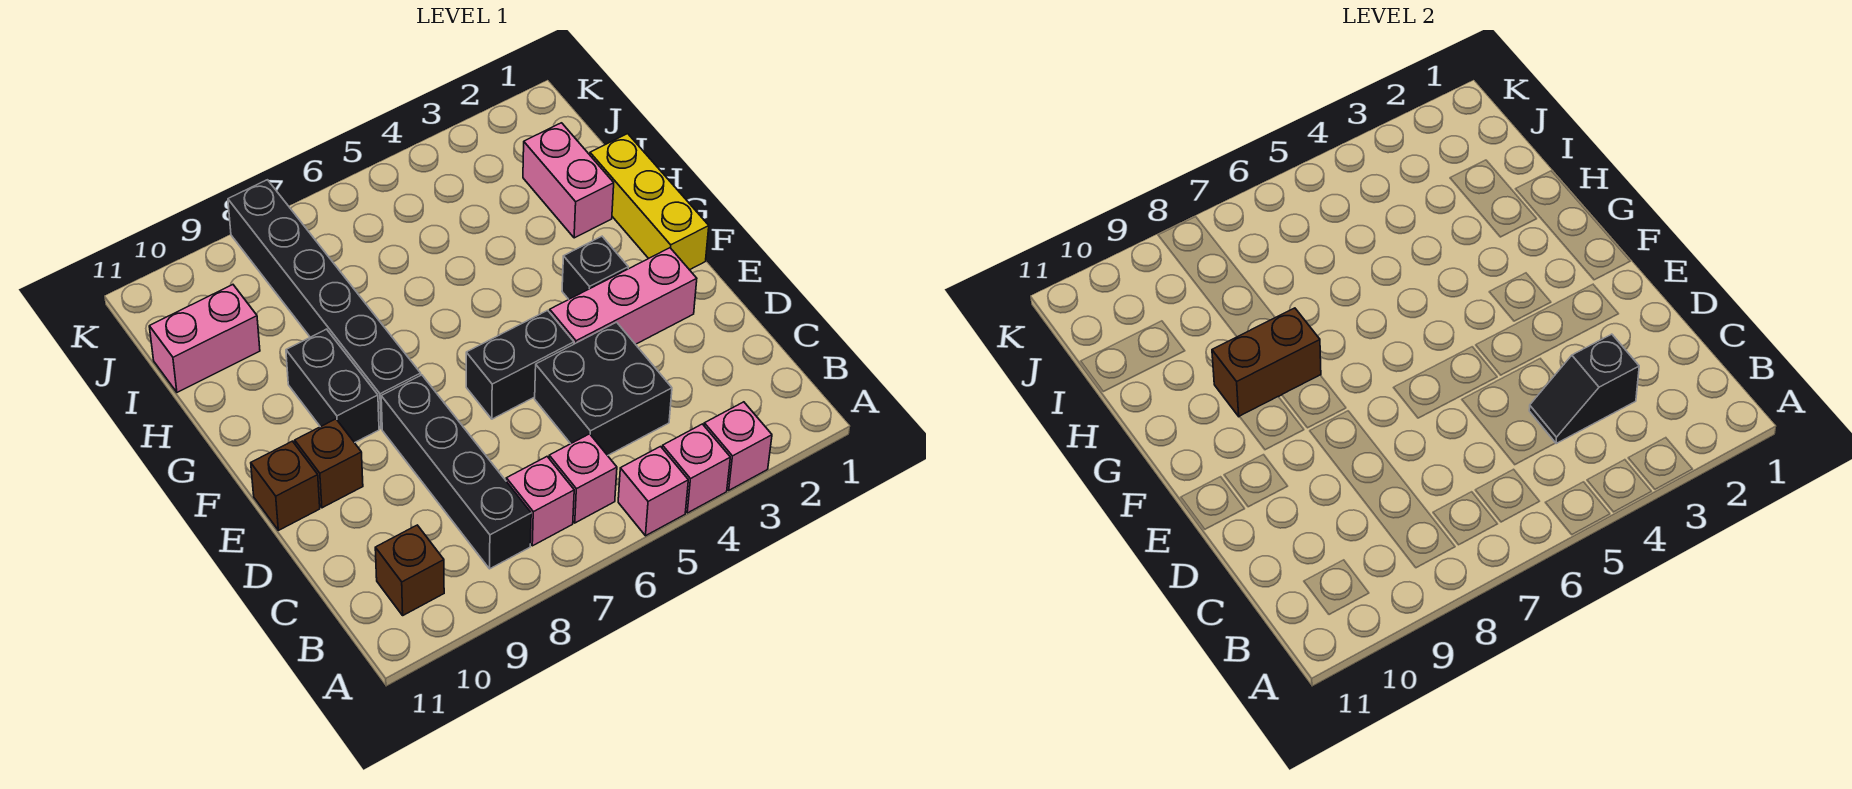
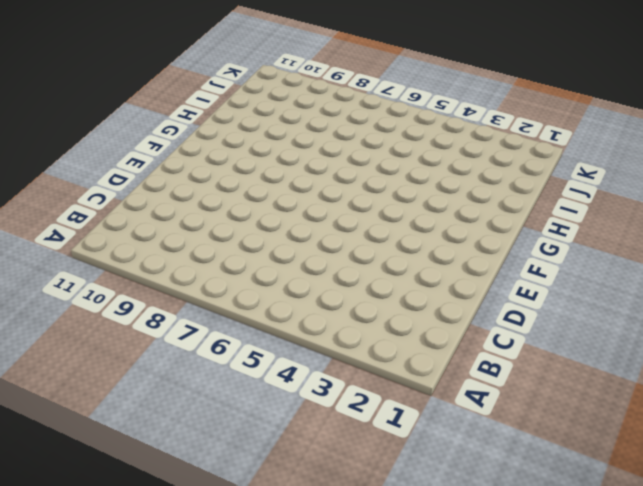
none -> pink brick A3 level 1
none -> pink brick A4 level 1
none -> pink brick A5 level 1

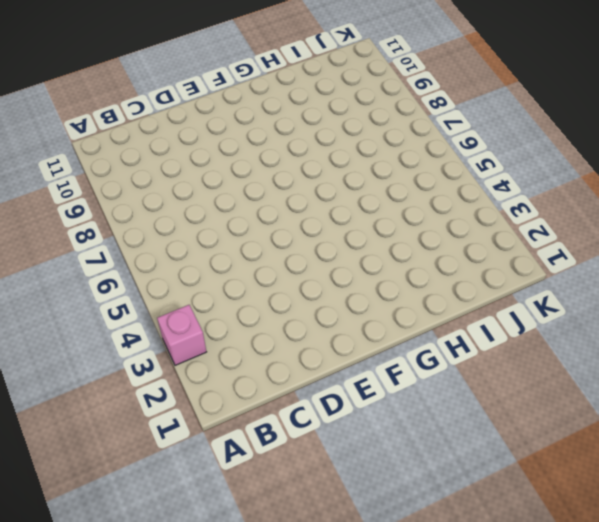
none -> pink brick A4 level 1
none -> pink brick A5 level 1
none -> pink brick B6 level 1

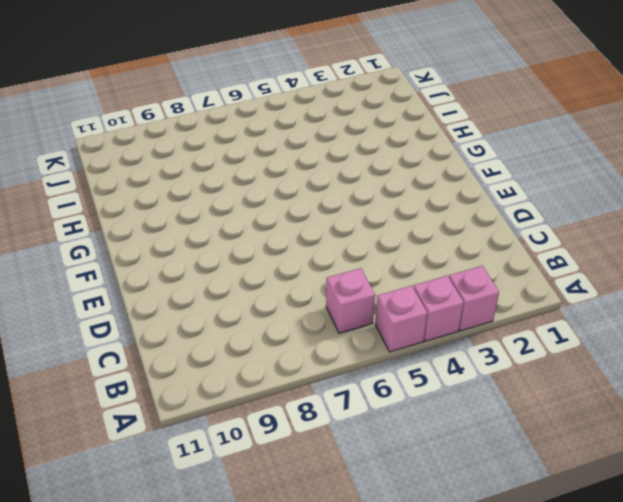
none -> pink brick B7 level 1
none -> black brick B8:E8 level 1
none -> brown brick B10 level 1

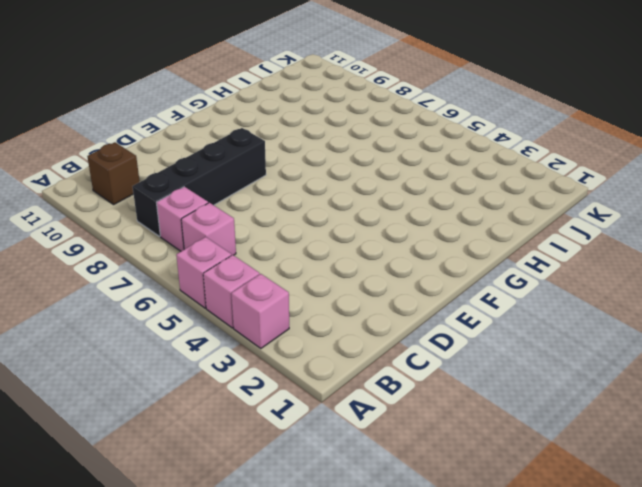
none -> black brick C4:D5 level 1
none -> pink brick E2:E4 level 1
none -> black brick E5:E6 level 1

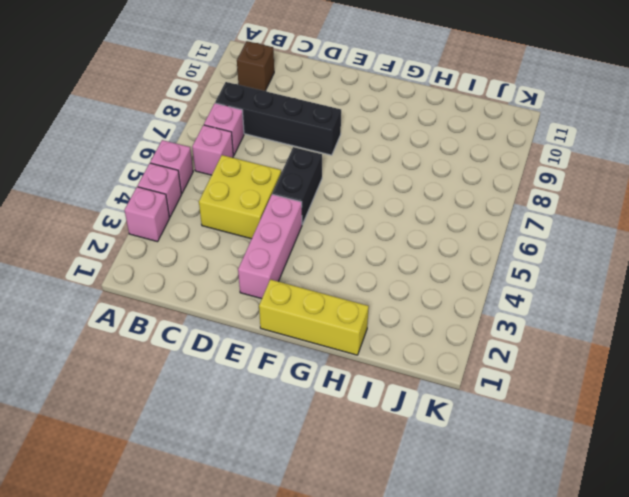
yellow brick C4:D5 level 1 -> black brick C4:D5 level 1
none -> brown brick E10 level 1
none -> brown brick E11 level 1
none -> black brick F3 level 1

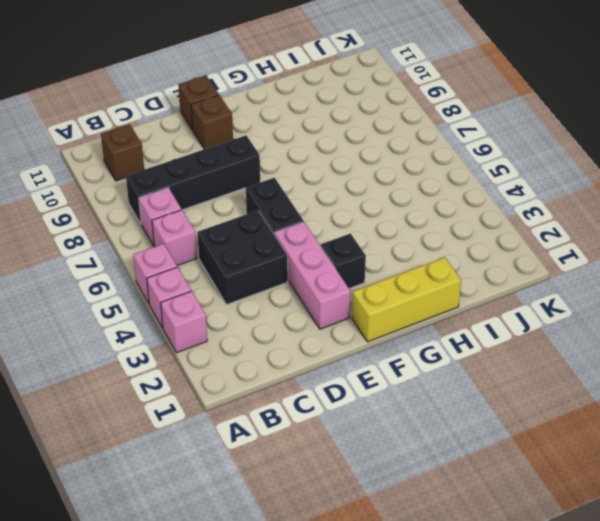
none -> black brick F8:K8 level 1
none -> black brick F9:G9 level 1
none -> pink brick H2:I2 level 1

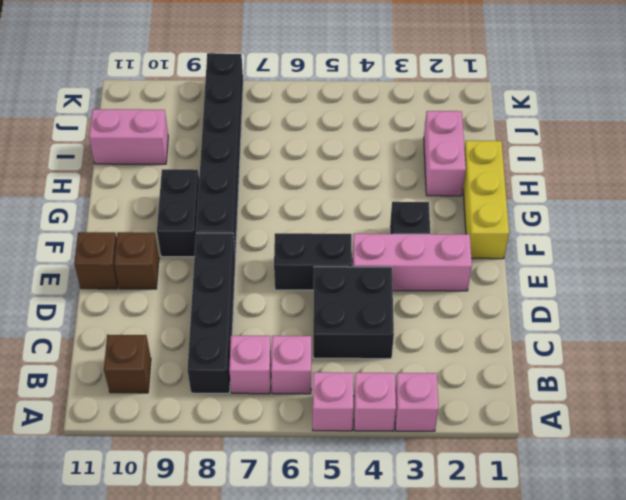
none -> black slope C3:C4 level 2 top 3
none -> brown brick G8:G9 level 2

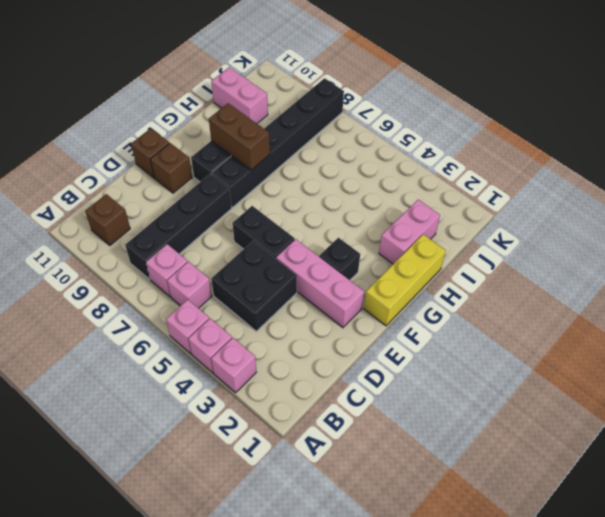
none -> black slope C3:C4 level 2 top 3

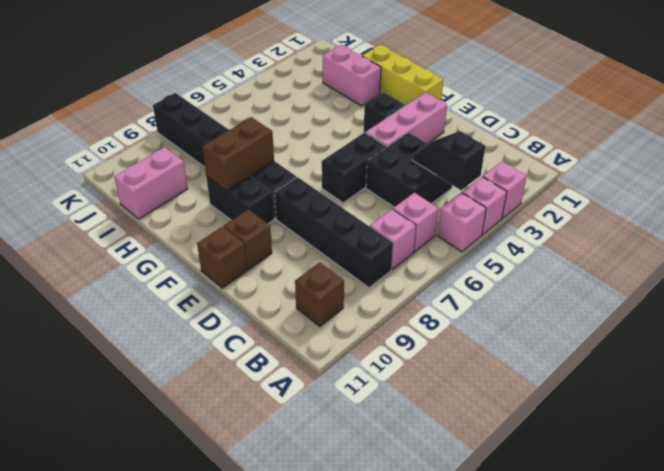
black slope B4:C4 level 2 top B -> black slope C3:C4 level 2 top 3

